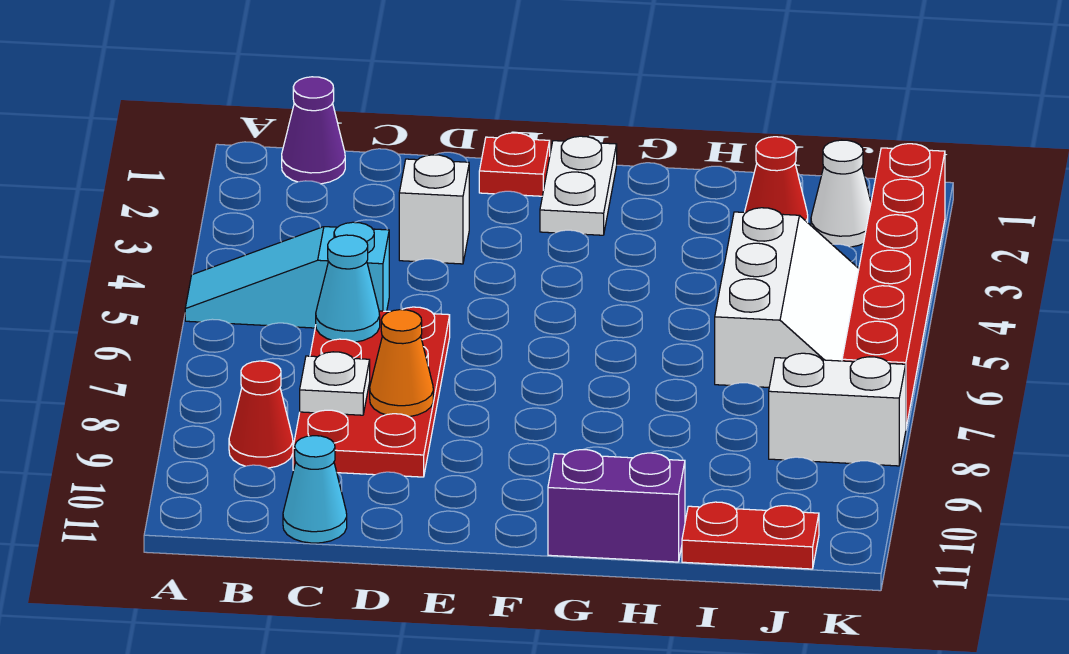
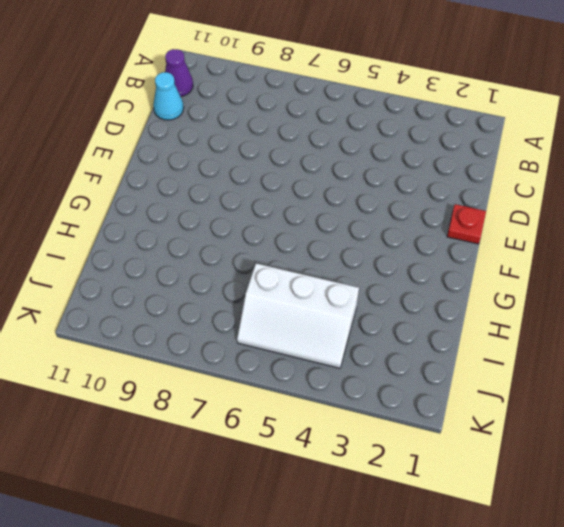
purple cone B11 level 1 -> purple cone B1 level 1
none -> cyan slope A5:C5 level 1 top C
none -> red cone B9 level 1
none -> red plate C6:D9 level 1

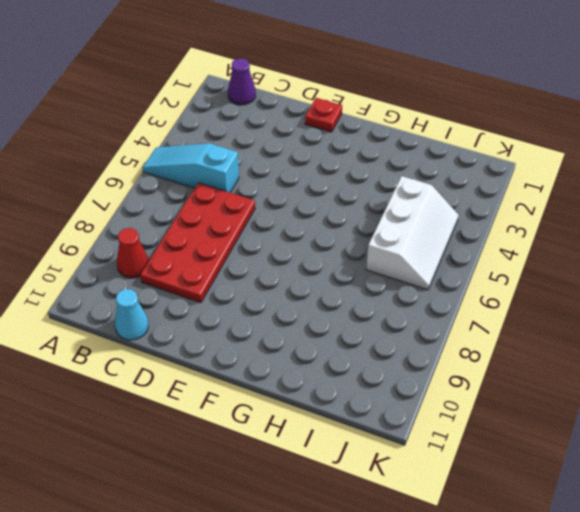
none -> white brick D3 level 1
none -> white plate F1:F2 level 1
none -> purple brick G11:H11 level 1

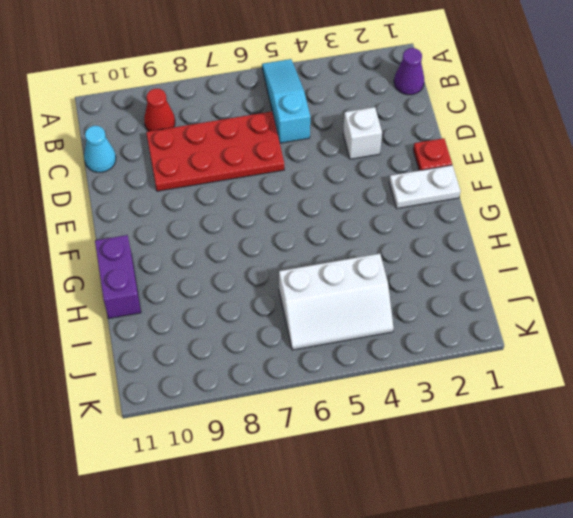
none -> red cone I2 level 1
none -> red plate I11:J11 level 1
none -> white cone J2 level 1

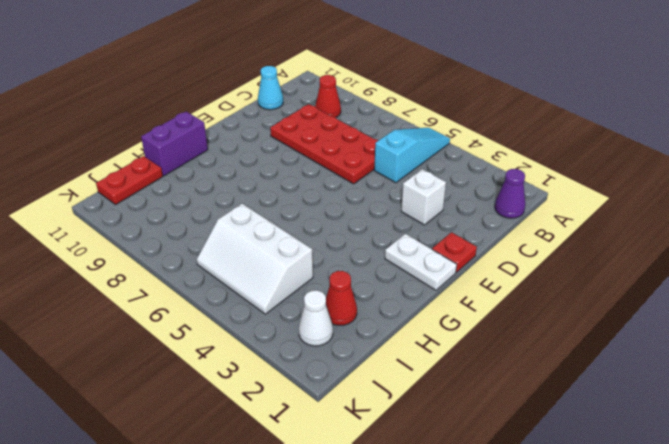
none -> white brick J8:K8 level 1
none -> red brick K2:K7 level 1
none -> cyan cone C6 level 2

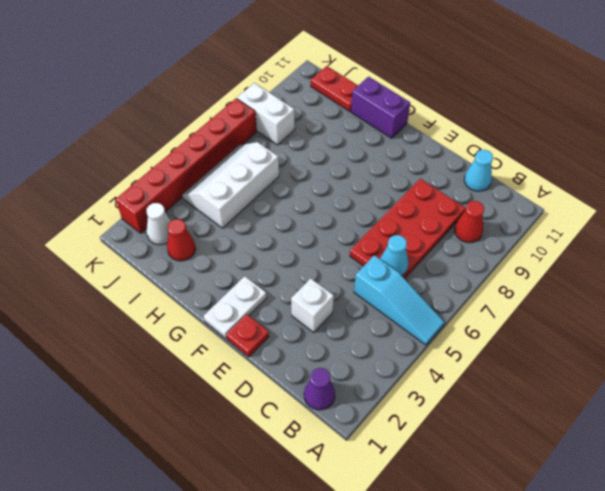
none -> white plate C8 level 2
none -> orange cone D8 level 2

